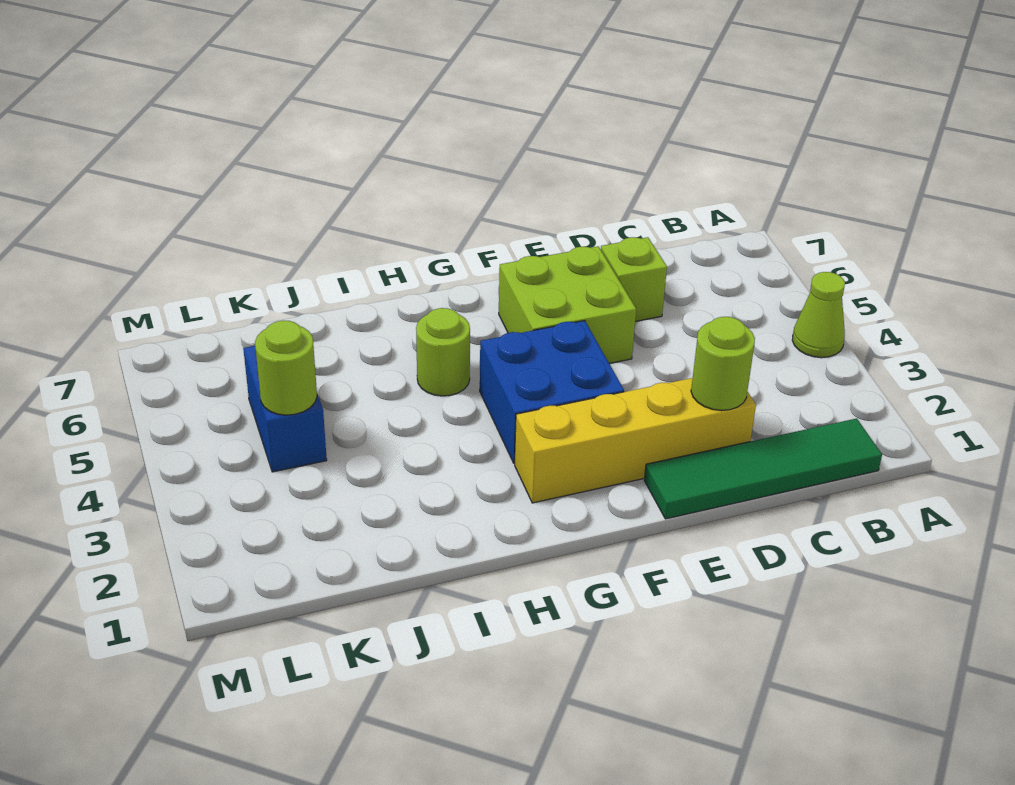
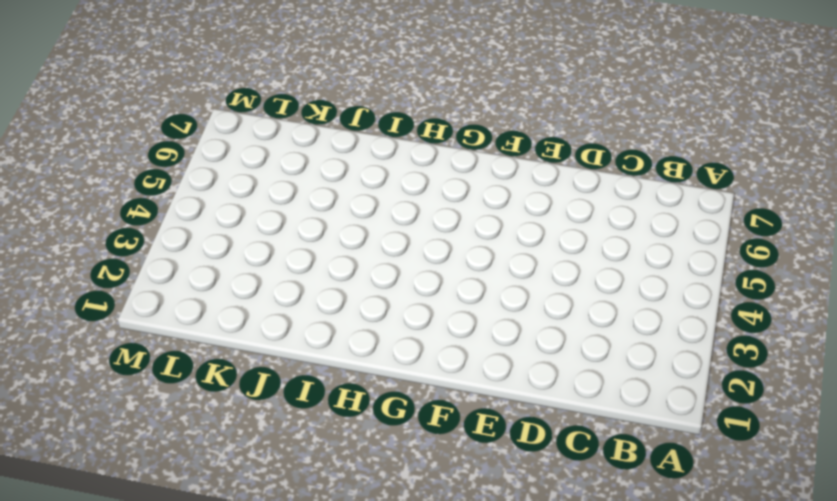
none -> lime cone A4 level 1
none -> green tile B1:E1 level 1

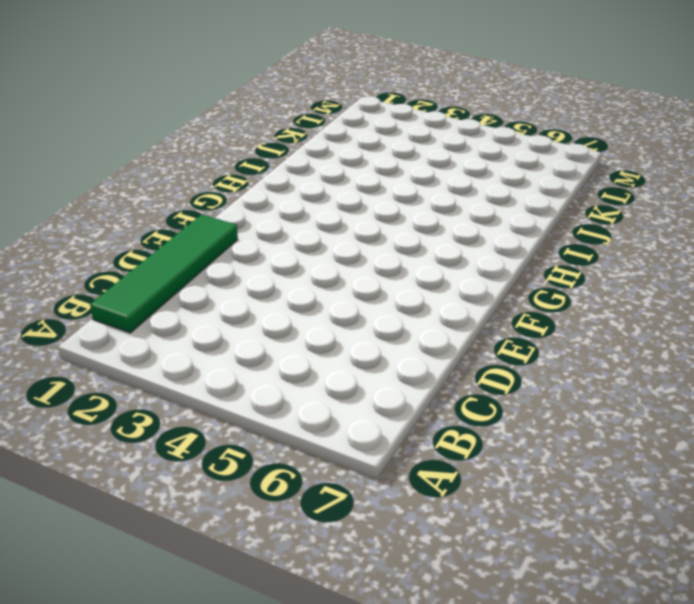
none -> lime cone A4 level 1
none -> yellow brick D2:G2 level 1

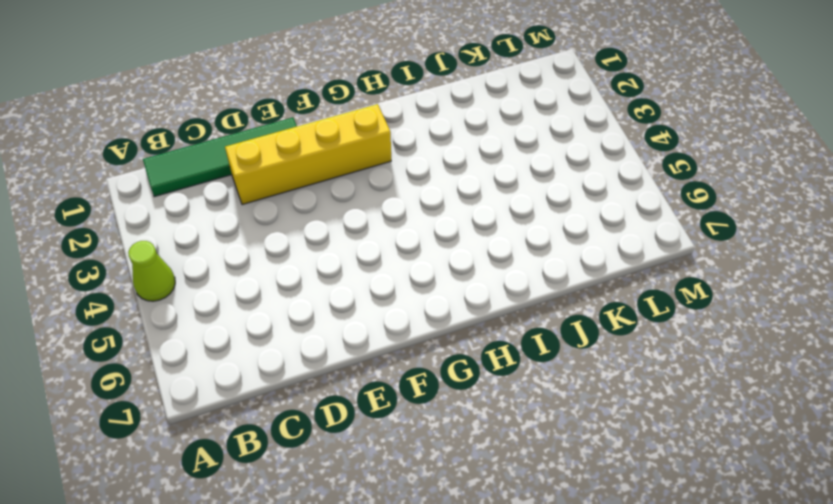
none -> lime brick D6 level 1
none -> lime brick E5:F6 level 1

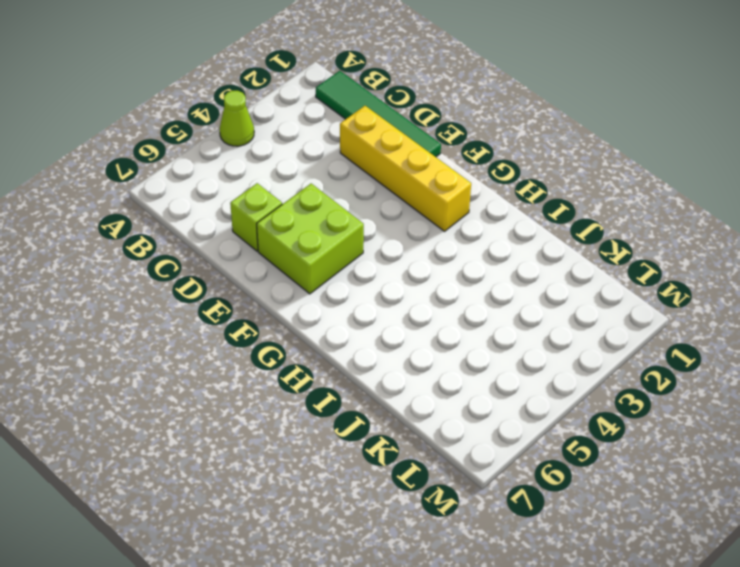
none -> blue brick F3:G4 level 1
none -> lime round brick H5 level 1

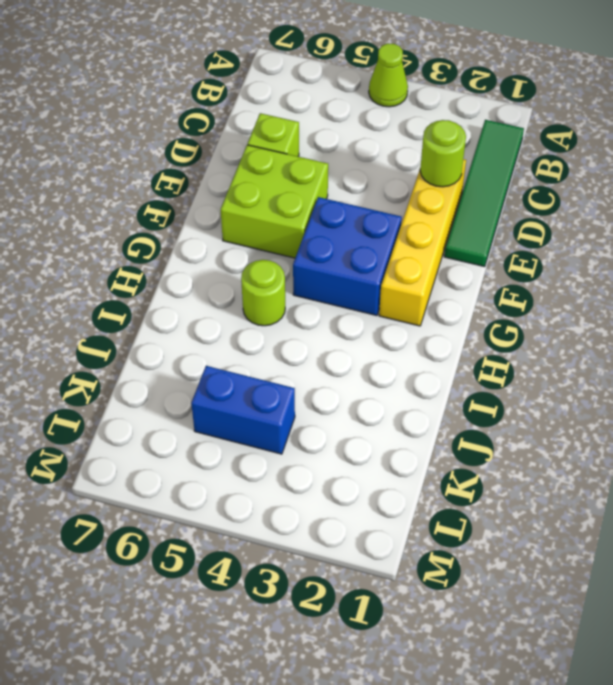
none -> lime round brick K4 level 2

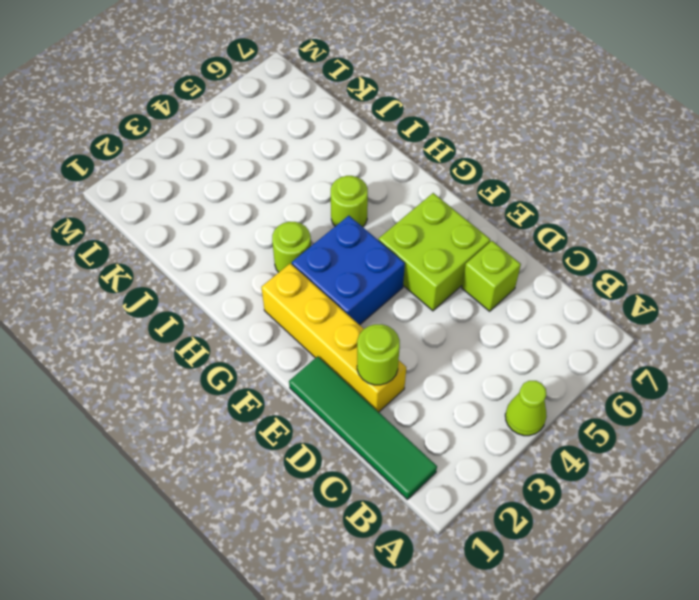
lime round brick H3 level 1 -> lime round brick K4 level 2
none -> blue brick K4:K5 level 1

